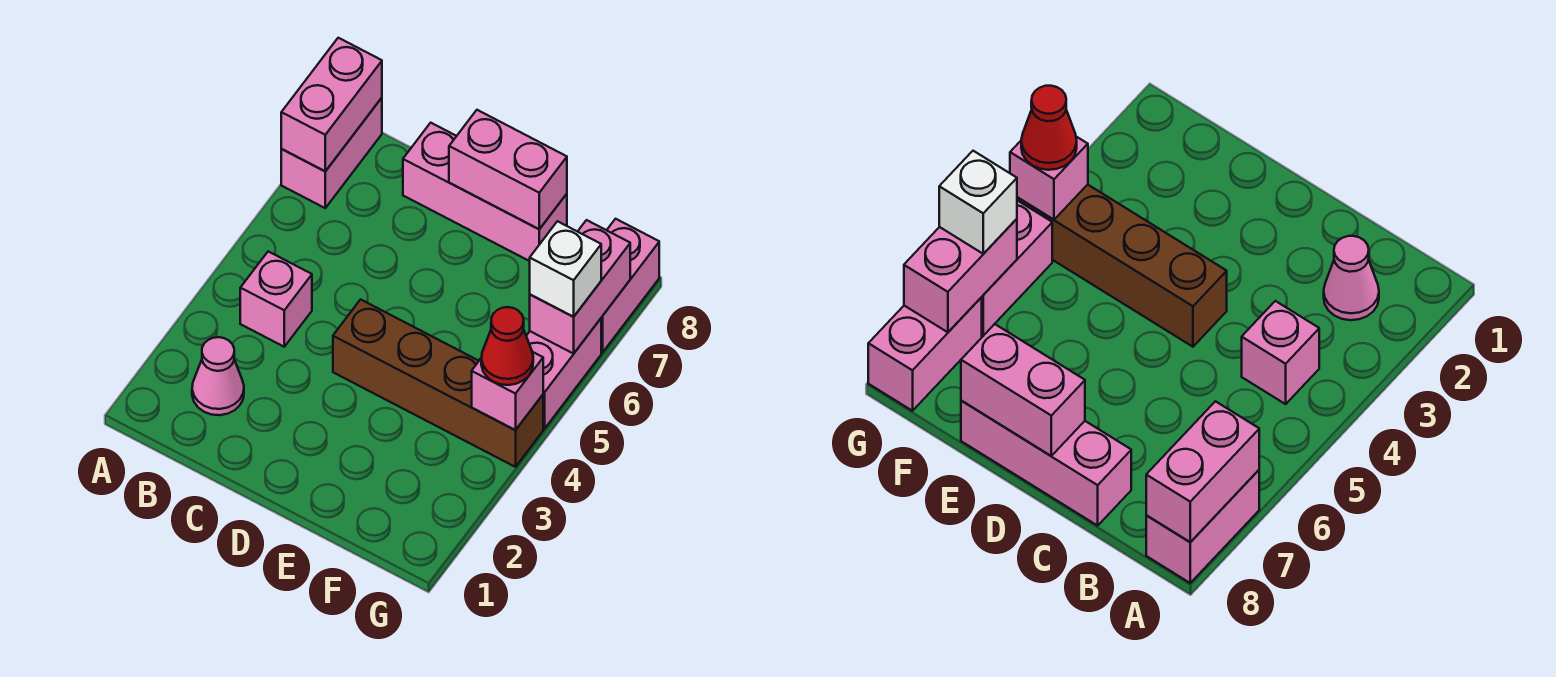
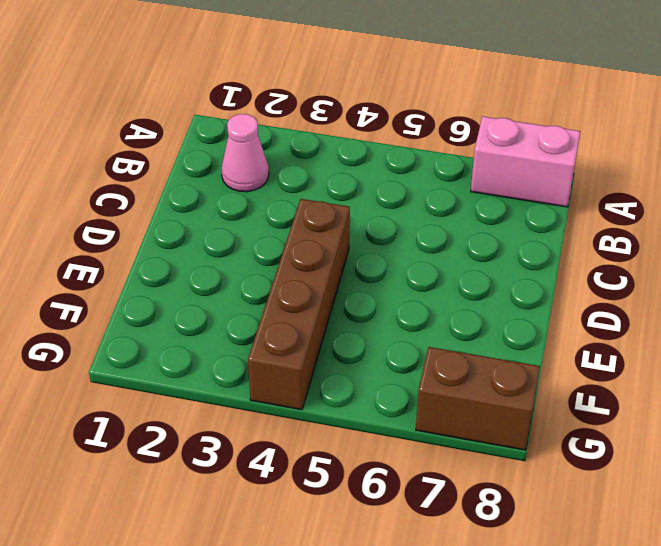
brown brick G7:G8 level 1 -> pink brick G7:G8 level 1
none -> pink brick B4 level 1
none -> pink brick C8:E8 level 1
none -> pink brick G5:G6 level 1

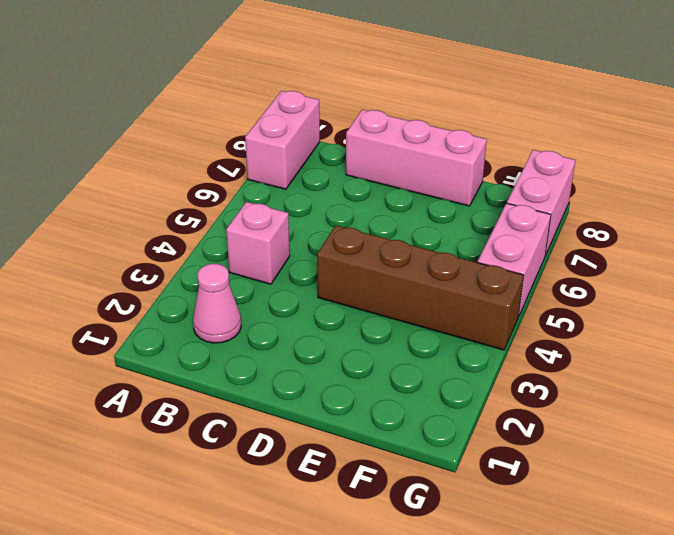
none -> pink brick A7:A8 level 2
none -> pink brick D8:E8 level 2
none -> pink brick G4 level 2

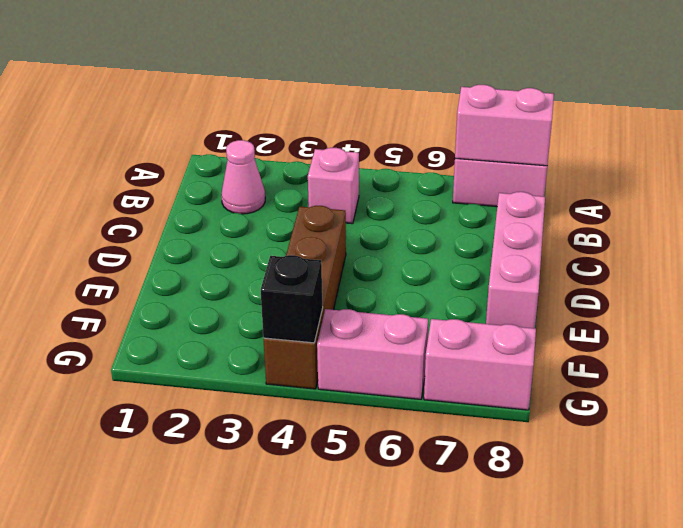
black brick G4 level 2 -> pink brick G4 level 2
none -> pink brick D8:E8 level 2
none -> pink brick G6:G7 level 2
none -> red cone G4 level 3

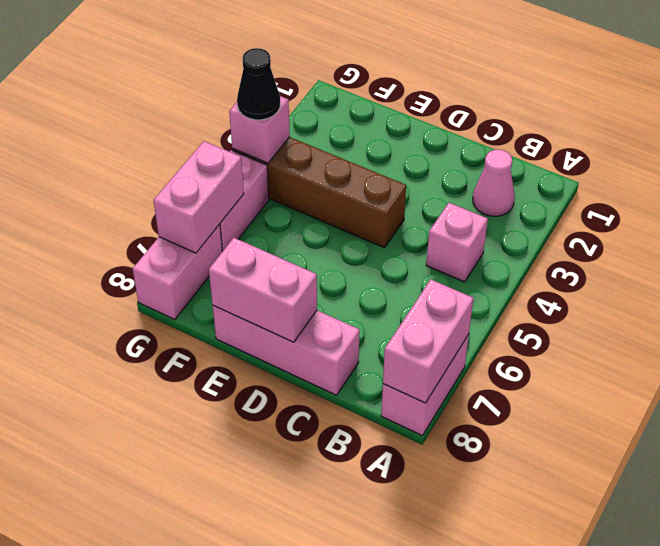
black cone G4 level 3 -> red cone G4 level 3
none -> white brick G6 level 3

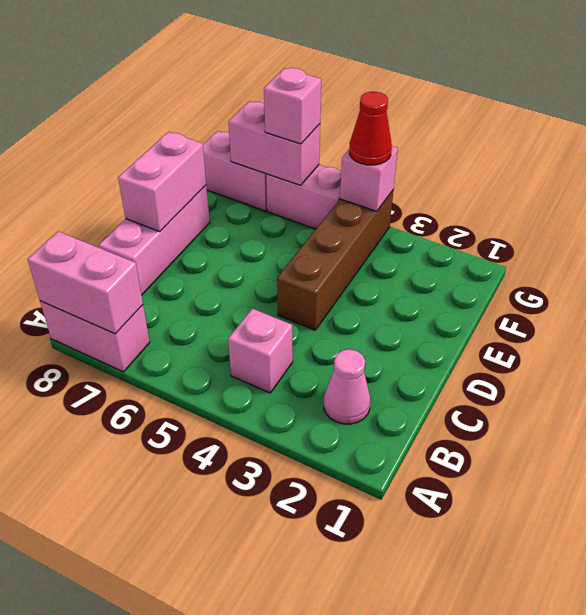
pink brick G6 level 3 -> white brick G6 level 3

